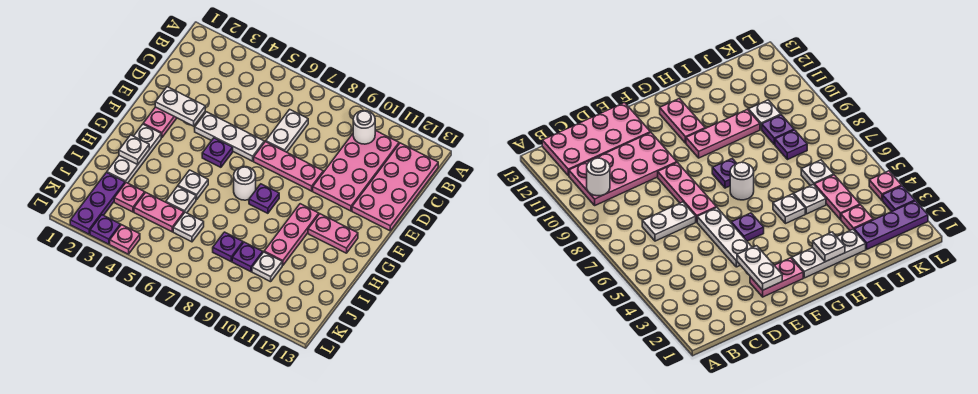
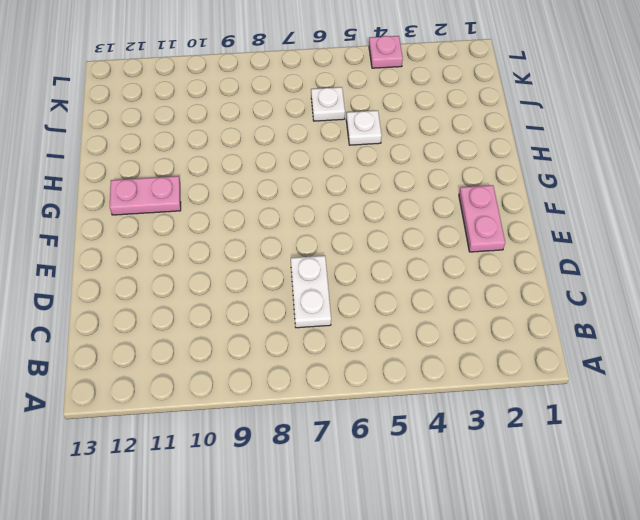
none -> pink plate B10:E11 level 1
none -> pink plate B12:E13 level 1
none -> white plate E4:E6 level 1

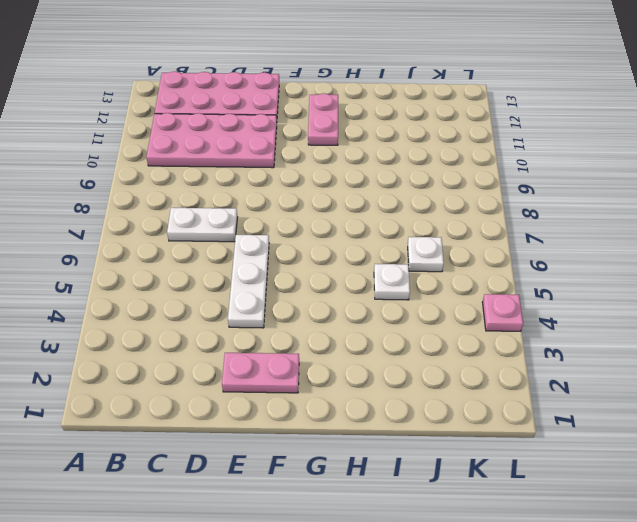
none -> pink plate E7:E9 level 1
none -> purple plate F5 level 1
none -> white plate G2:I2 level 1

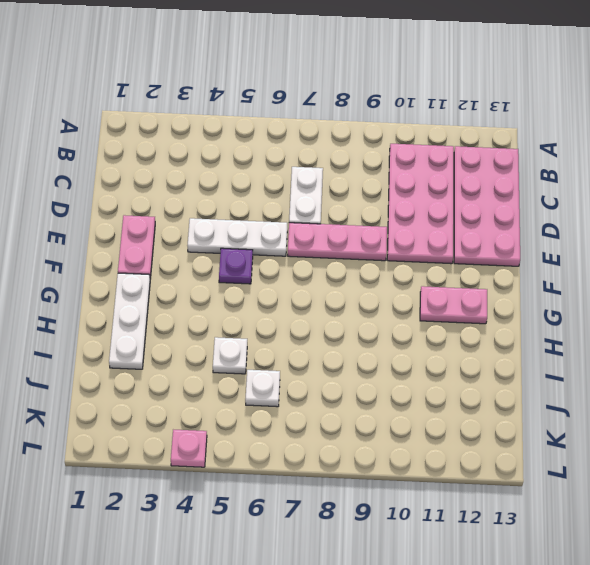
none -> white round brick G7 level 1
none -> purple plate G8 level 1
none -> pink plate G10:I10 level 1

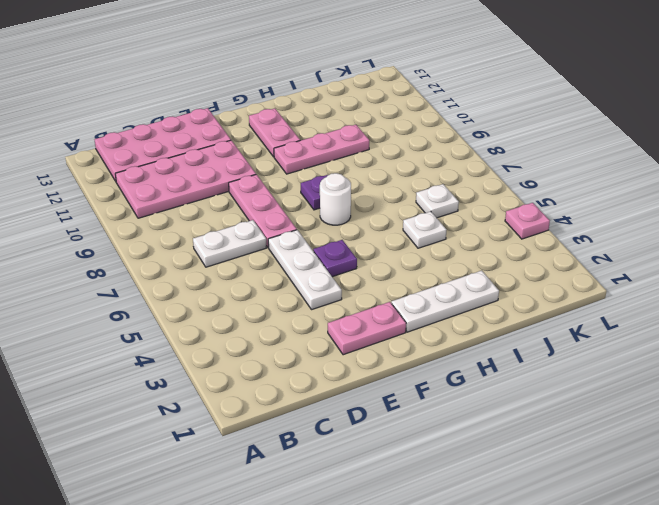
none -> white plate H5 level 1
none -> purple plate J2:L2 level 1
none -> pink plate J3 level 1

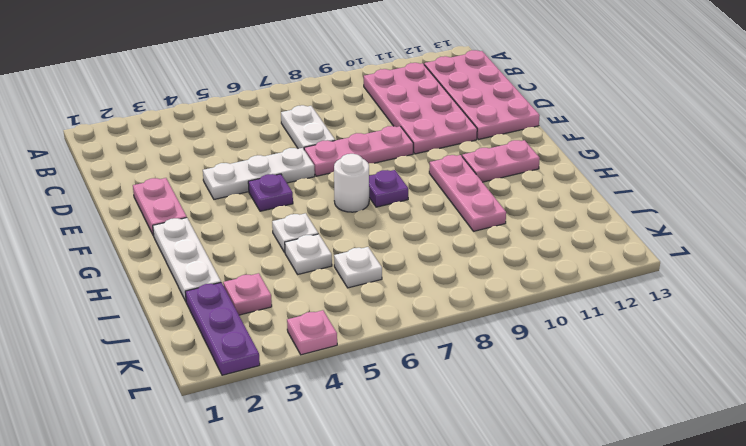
none -> pink plate J4:J5 level 1
none -> purple plate J8 level 1
none -> purple plate J9 level 1

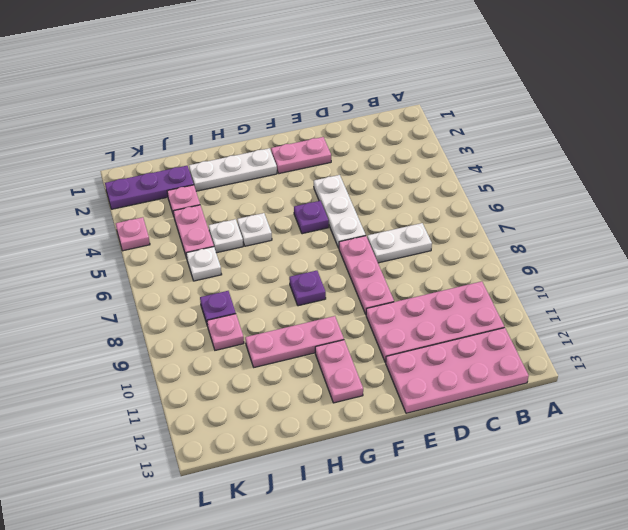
pink plate J9 level 1 -> purple plate J9 level 1
none -> white round brick G7 level 1
none -> white plate J10 level 1
none -> purple plate L3 level 1

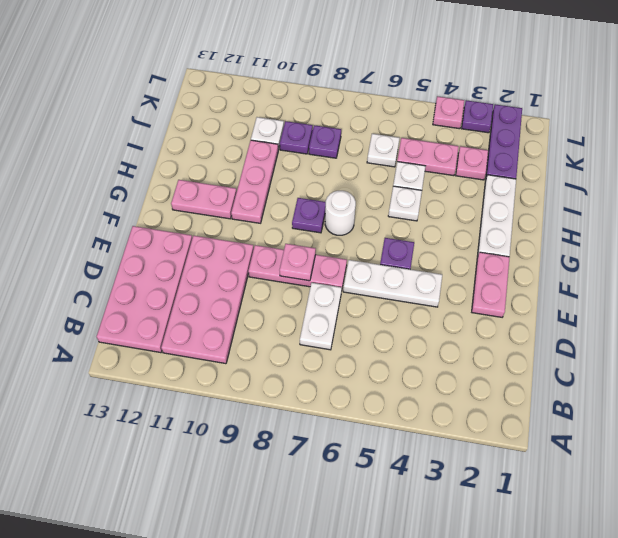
pink plate E8 level 2 -> none
none -> white round brick B10 level 2
none -> white plate E2:E3 level 2
none -> white plate H2 level 2

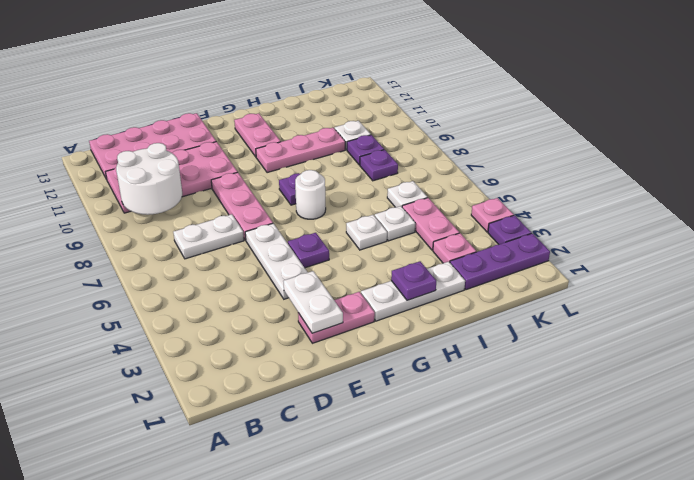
white round brick B9:C10 level 2 -> white round brick B10 level 2
purple plate H2 level 2 -> white plate H2 level 2

